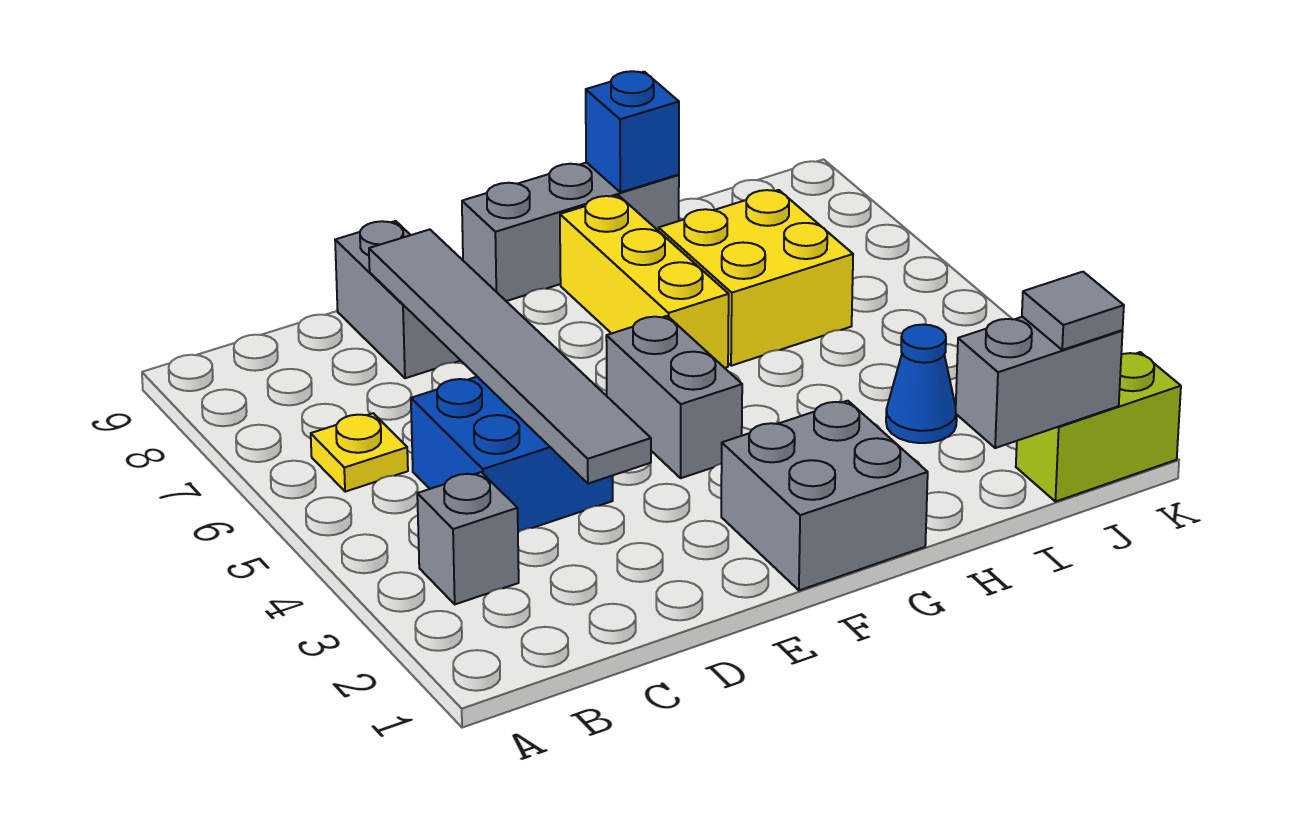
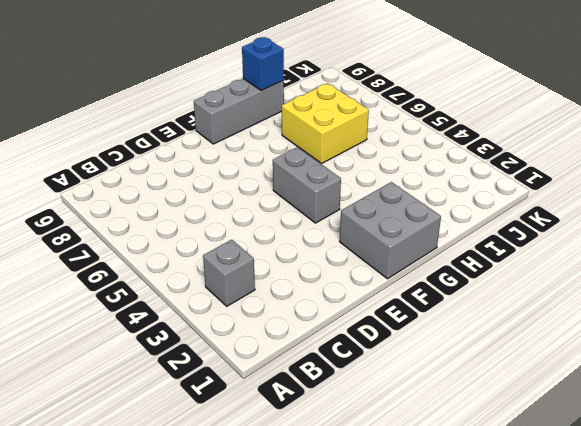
none -> yellow plate B6 level 1
none -> blue brick C4:D5 level 1
none -> grey brick D8:D9 level 1

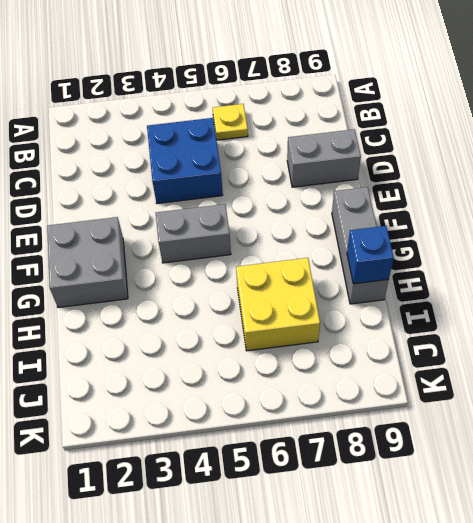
none -> grey brick B3 level 1
none -> yellow brick G6:G8 level 1
none -> blue cone I3 level 1

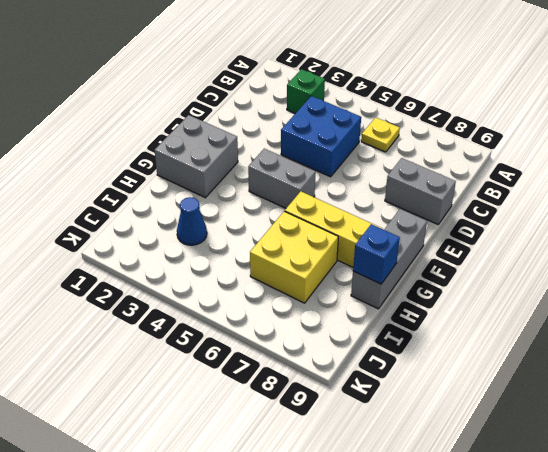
green brick B3 level 1 -> grey brick B3 level 1
none -> lime brick J1:K1 level 1
none -> grey tile D3:D8 level 2
none -> grey brick I1:J1 level 2

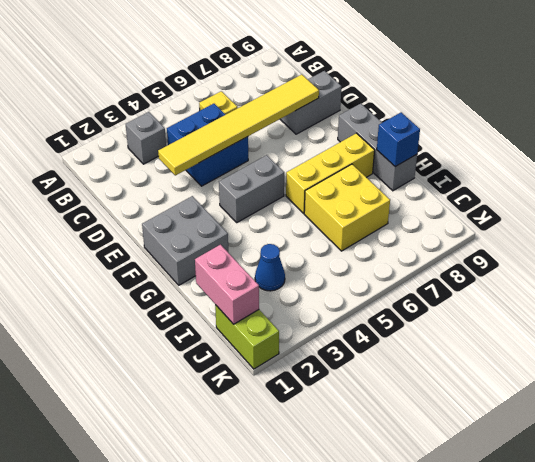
yellow tile D3:D8 level 2 -> grey tile D3:D8 level 2
pink brick I1:J1 level 2 -> grey brick I1:J1 level 2
none -> grey tile J1 level 3

